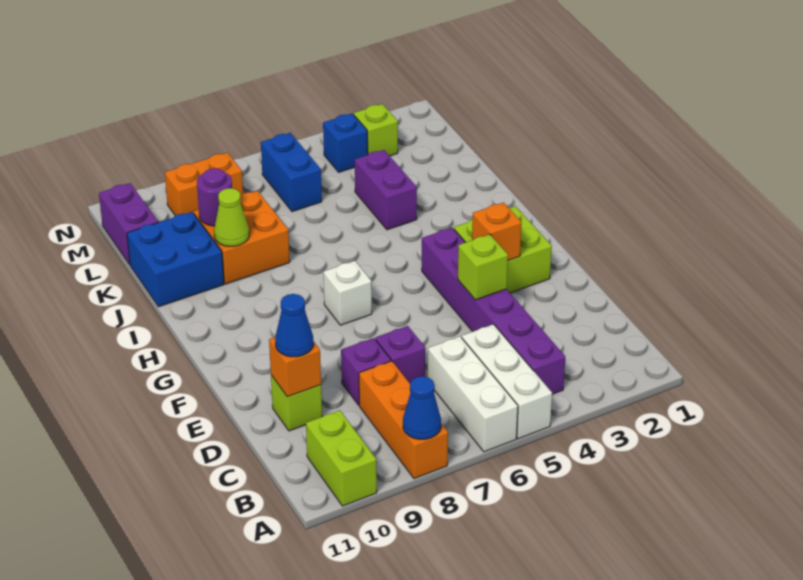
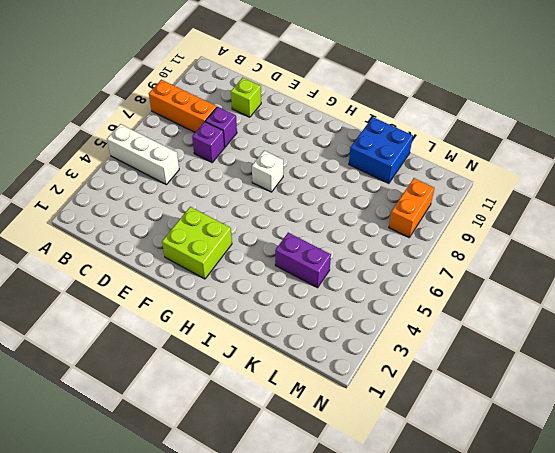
none -> white brick A6:C6 level 1
none -> lime brick A10:B10 level 1
none -> purple brick B4:G4 level 1

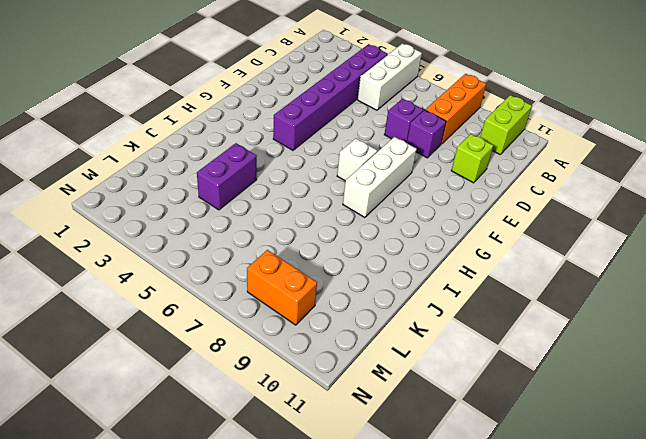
white brick F8:H8 level 1 -> white brick A6:C6 level 1
none -> lime brick F2:G3 level 1
none -> orange brick J8:K9 level 1
none -> blue brick J10:K11 level 1

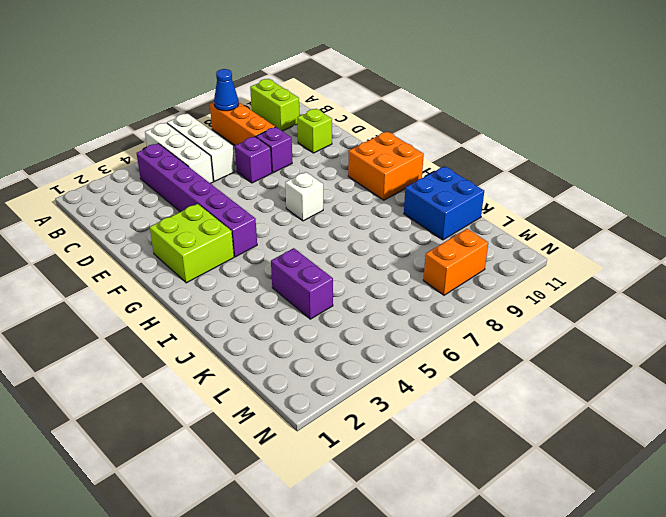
orange brick G10:H11 level 1 -> orange brick J8:K9 level 1
none -> blue brick L6:M6 level 1
none -> purple brick L11:M11 level 1
none -> lime brick M3 level 1

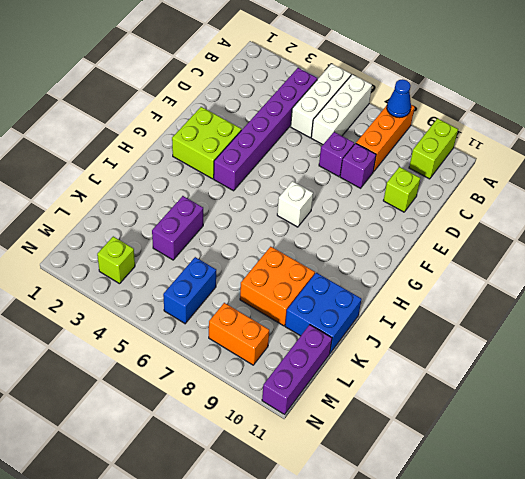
purple brick L11:N11 level 1 -> purple brick L11:M11 level 1
none -> blue brick M4 level 1
none -> orange brick D10 level 2
none -> lime brick E4 level 2

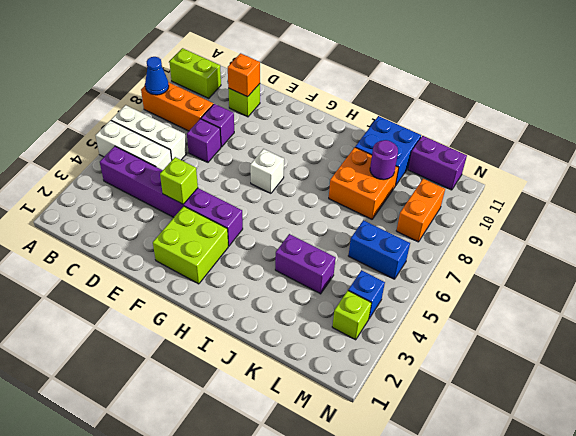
none -> orange brick F3 level 2
none -> lime cone J9 level 2
none -> blue cone D10 level 3

